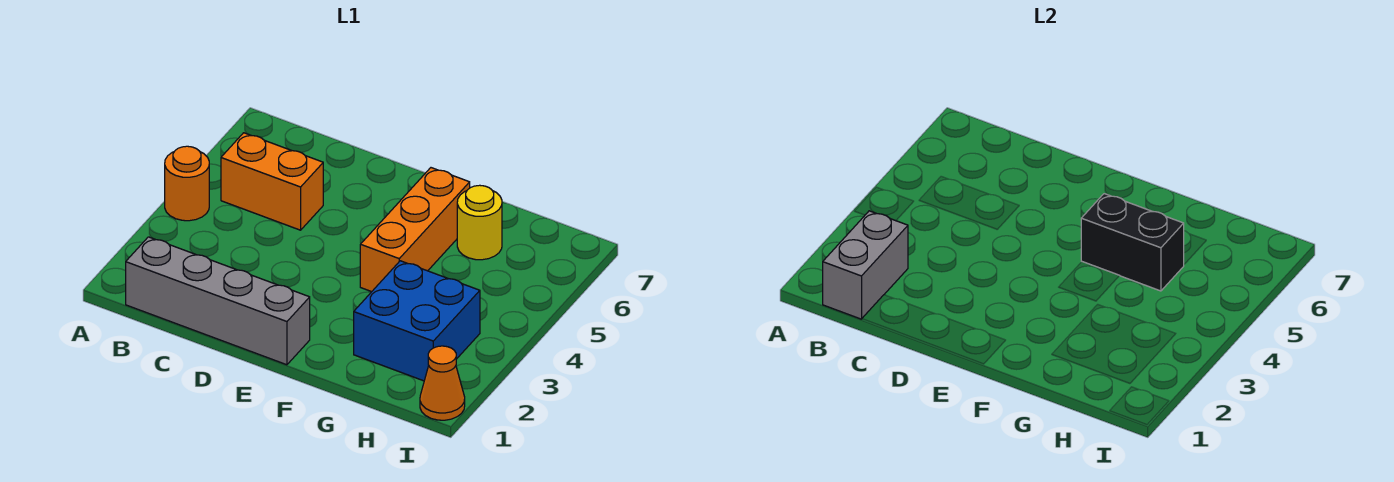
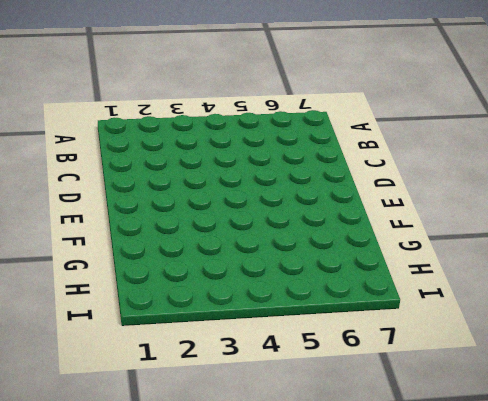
none -> orange round brick A4 level 1
none -> grey brick B1:E1 level 1

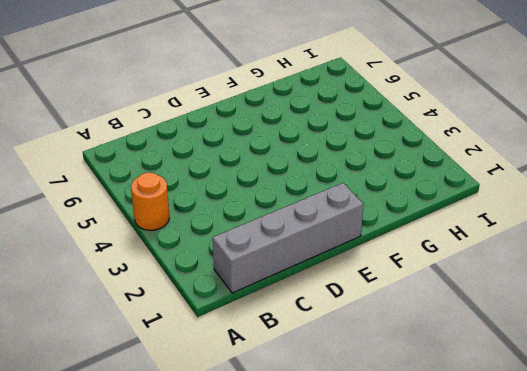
none -> orange brick B5:C5 level 1
none -> orange brick F4:F6 level 1

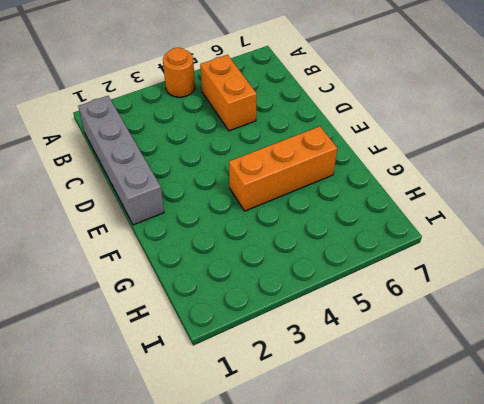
none -> blue brick G2:H3 level 1
none -> yellow round brick G6 level 1

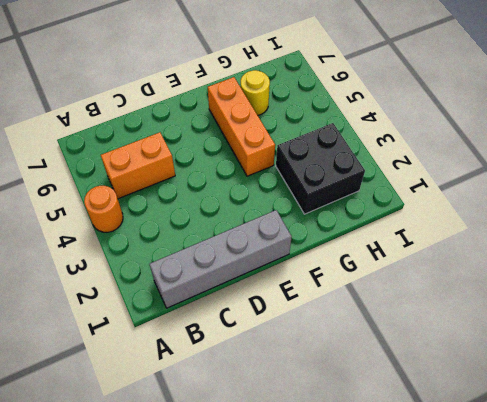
black brick G2:H3 level 1 -> blue brick G2:H3 level 1
none -> orange cone I1 level 1
none -> grey brick B1:B2 level 2

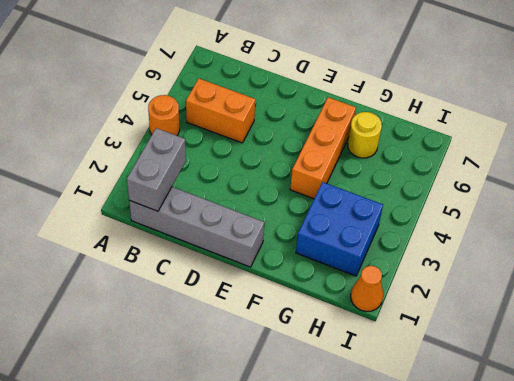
none -> black brick F5:G5 level 2

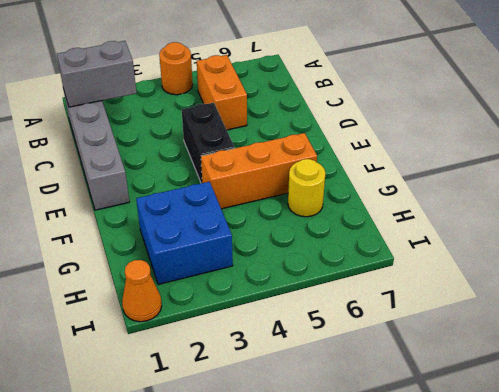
black brick D4:E4 level 1 -> black brick F5:G5 level 2

